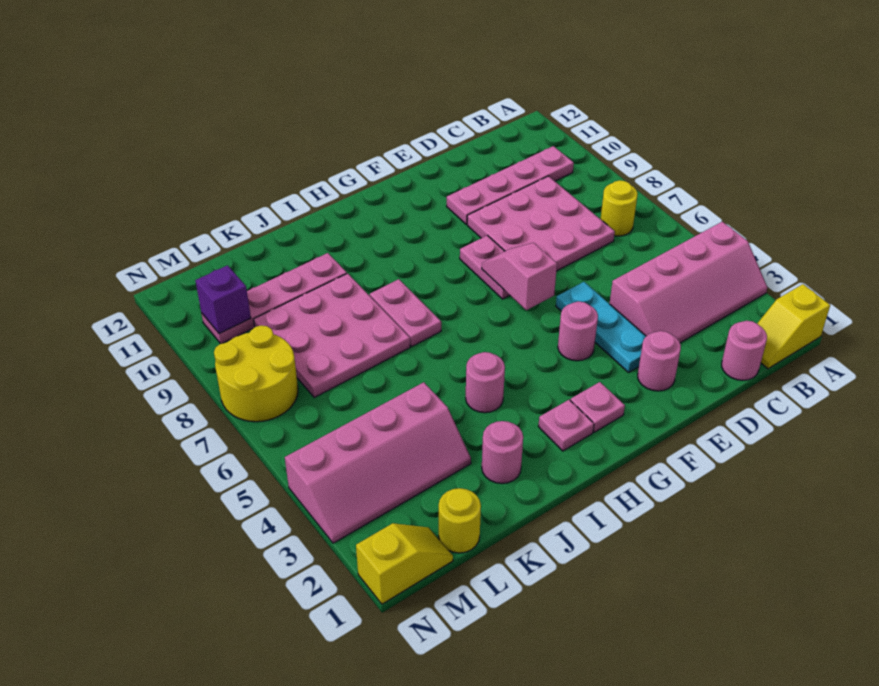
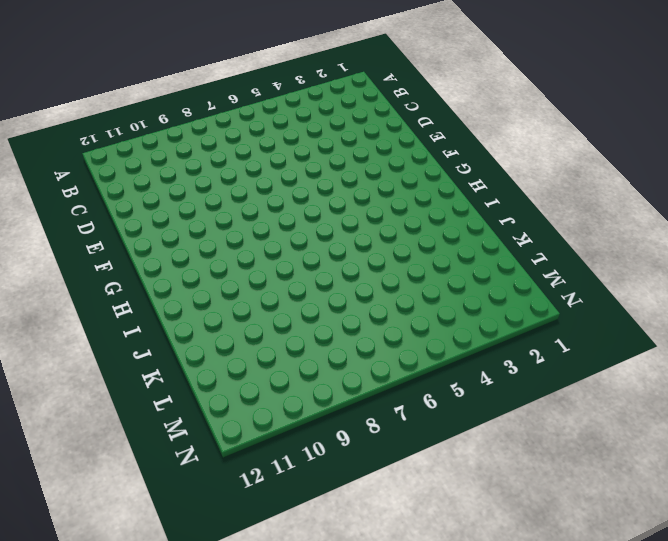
none -> yellow slope A1:B1 level 1 top A
none -> pink slope A3:D4 level 1 top 4
none -> yellow round brick B7 level 1

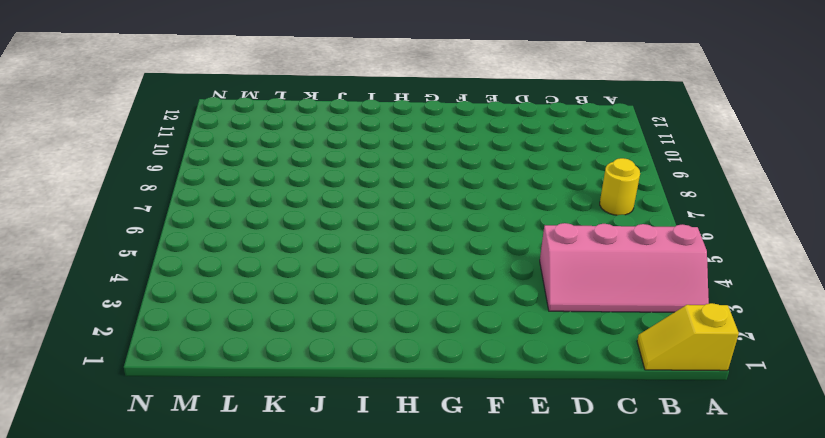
none -> pink plate B10:E10 level 1
none -> pink round brick C1 level 1
none -> pink plate C7:E9 level 1

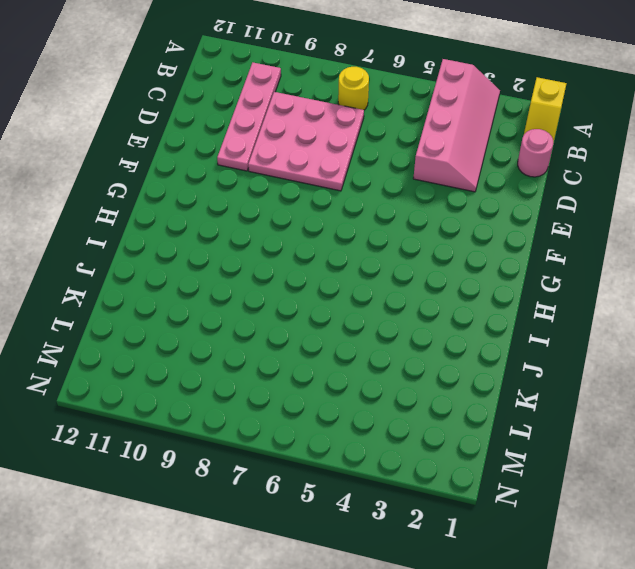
none -> pink round brick E2 level 1
none -> cyan plate E3:E5 level 1
none -> pink round brick F4 level 1

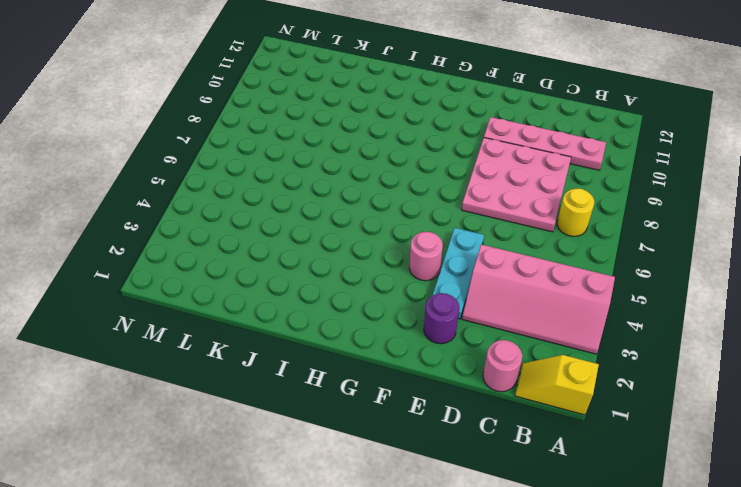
purple round brick E2 level 1 -> pink round brick E2 level 1
none -> pink plate F7:F8 level 1
none -> pink plate G2 level 1
none -> pink plate H2 level 1

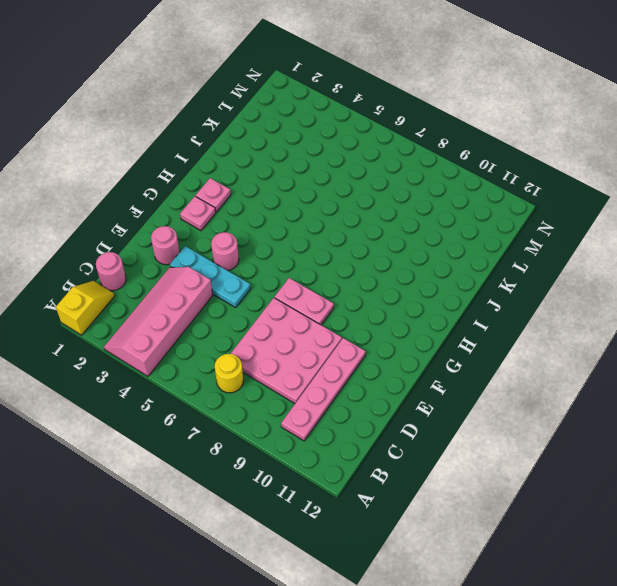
none -> pink round brick I4 level 1
none -> pink plate I7:I8 level 1
none -> pink round brick J2 level 1

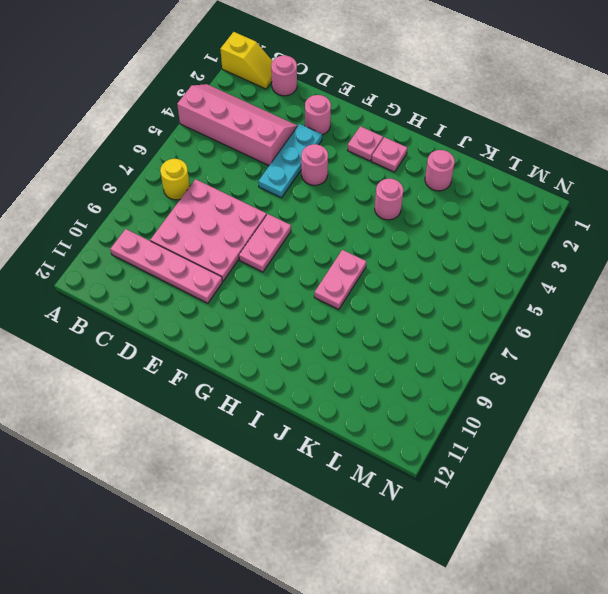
none -> pink plate J7:L9 level 1
none -> pink plate J10:M10 level 1
none -> pink slope K3:N4 level 1 top 4

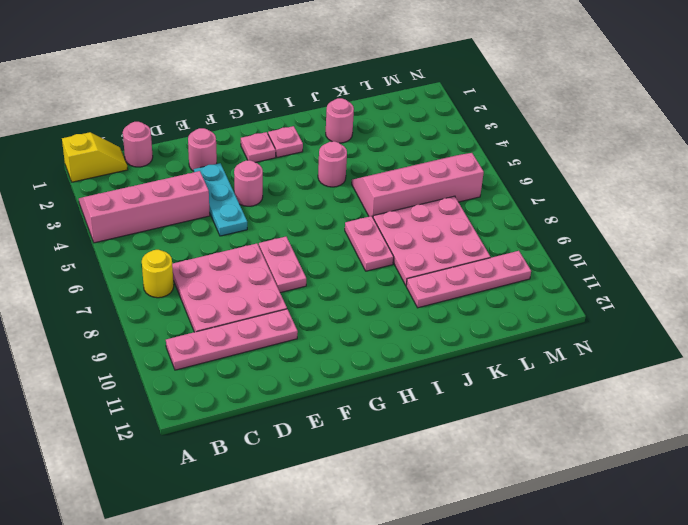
pink slope J5:M6 level 1 top 6 -> pink slope K3:N4 level 1 top 4
none -> yellow round brick L1 level 1
none -> yellow slope M1:N1 level 1 top N
none -> yellow round brick M7:N8 level 1

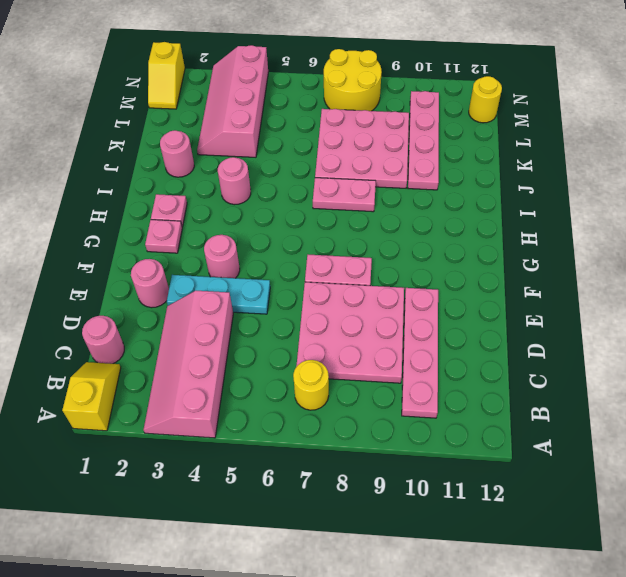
yellow round brick M12 level 1 -> yellow round brick L1 level 1
none -> pink slope F6:F7 level 2 top 6
none -> purple brick M10 level 2

